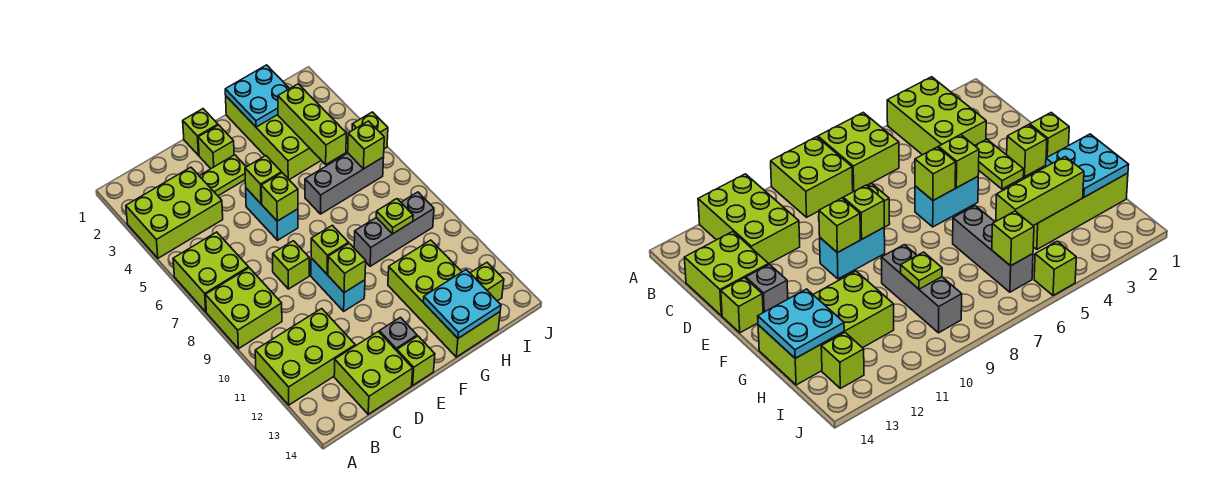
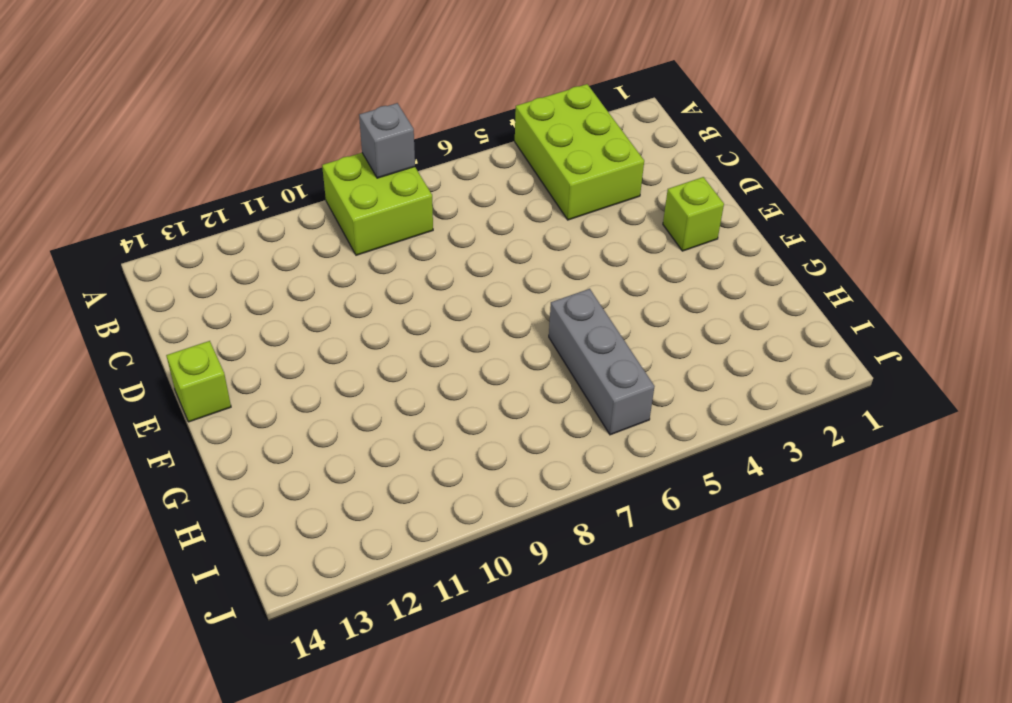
grey brick A8 level 2 -> grey brick E13 level 1
none -> lime brick A6:B7 level 1
none -> lime brick A11:C12 level 1
none -> lime brick C13:D14 level 1

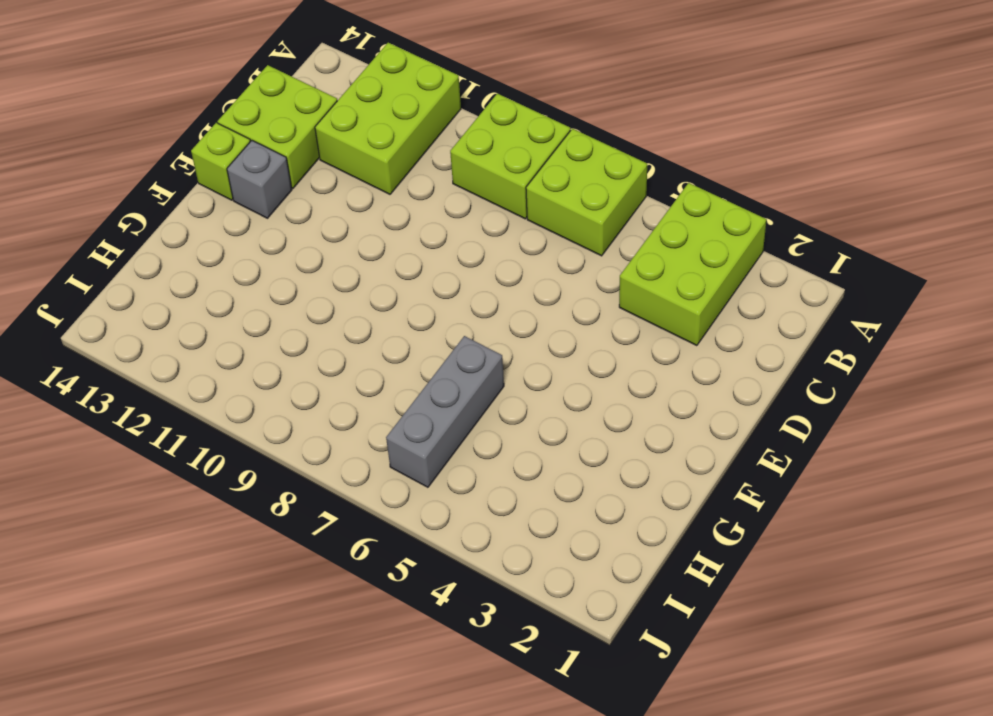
none -> lime plate D3:E3 level 1
none -> lime brick D8 level 1
none -> lime brick E1 level 1

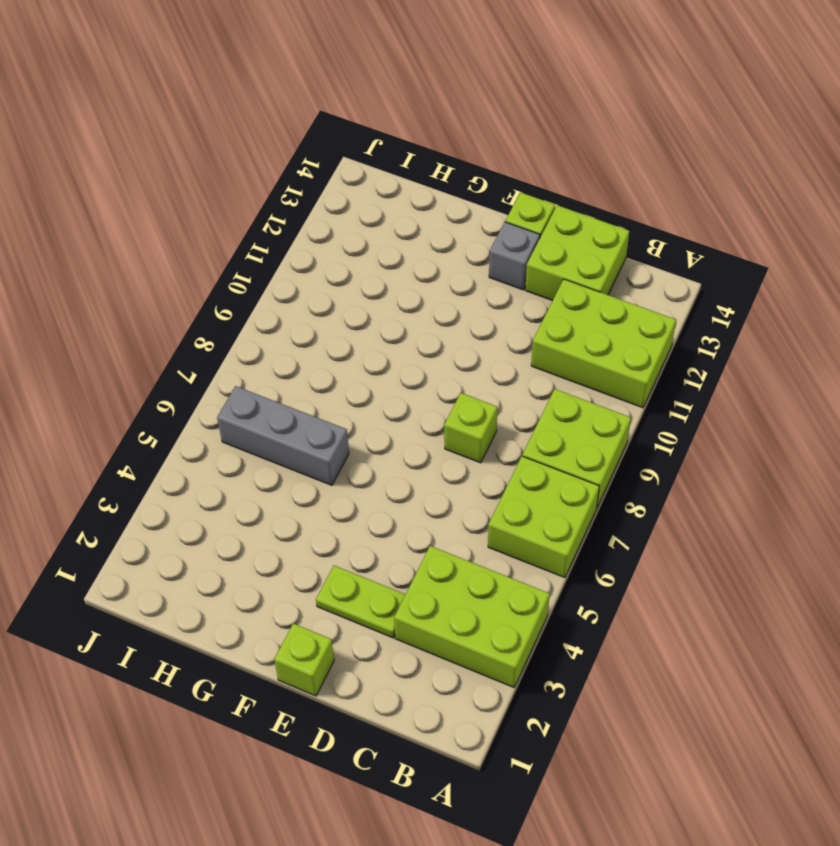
none -> lime brick E2 level 1
none -> cyan brick E5:E6 level 1
none -> cyan brick E9:E10 level 1

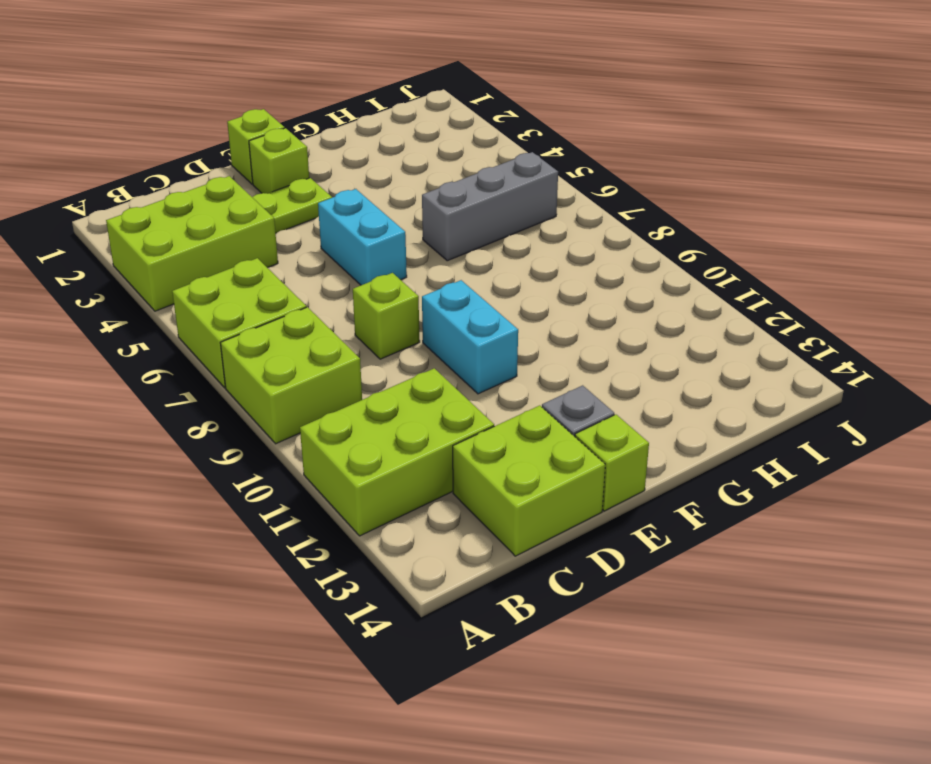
none -> lime brick G1:H4 level 1
none -> grey brick G9:I9 level 1
none -> lime brick G11:H14 level 1

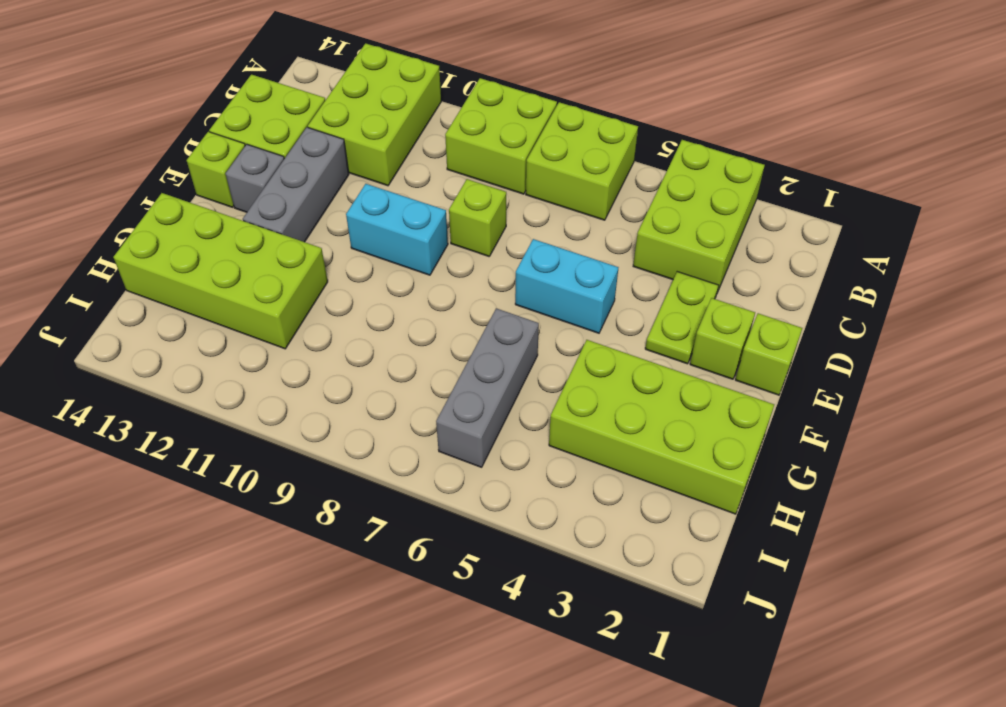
grey brick D12:F12 level 1 -> grey brick G9:I9 level 1
none -> lime brick I13 level 1
none -> lime brick J5 level 1
none -> lime brick E5 level 2

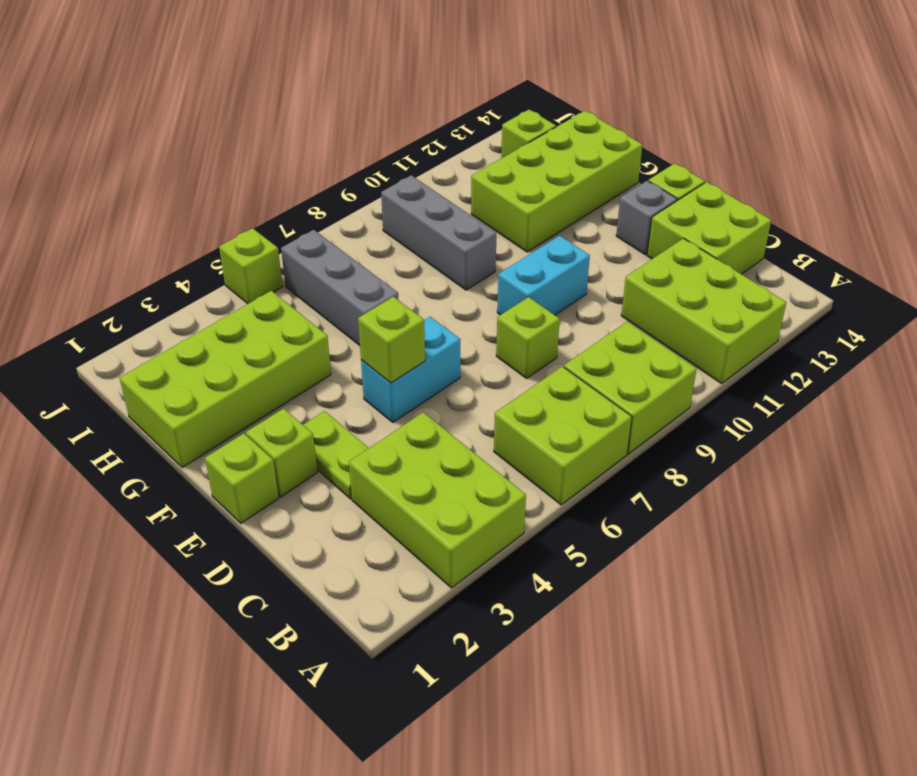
none -> lime brick E6 level 2
none -> lime brick E9 level 2
none -> lime brick E10 level 2

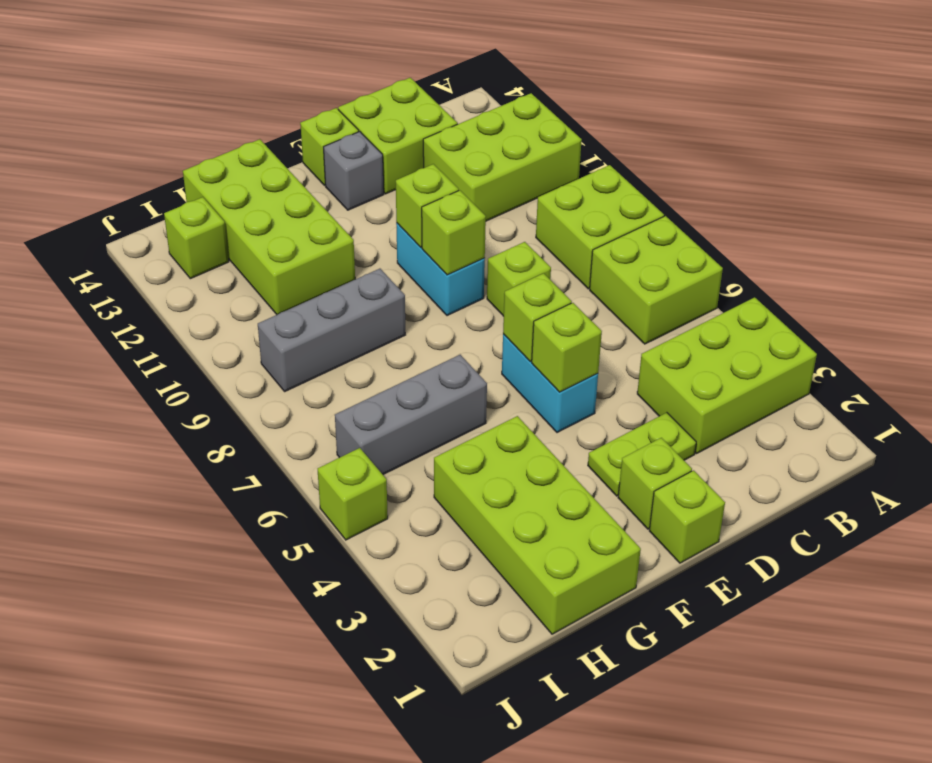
none -> cyan plate G1:H2 level 2
none -> cyan plate G13:H14 level 2
none -> lime brick H3:H5 level 2

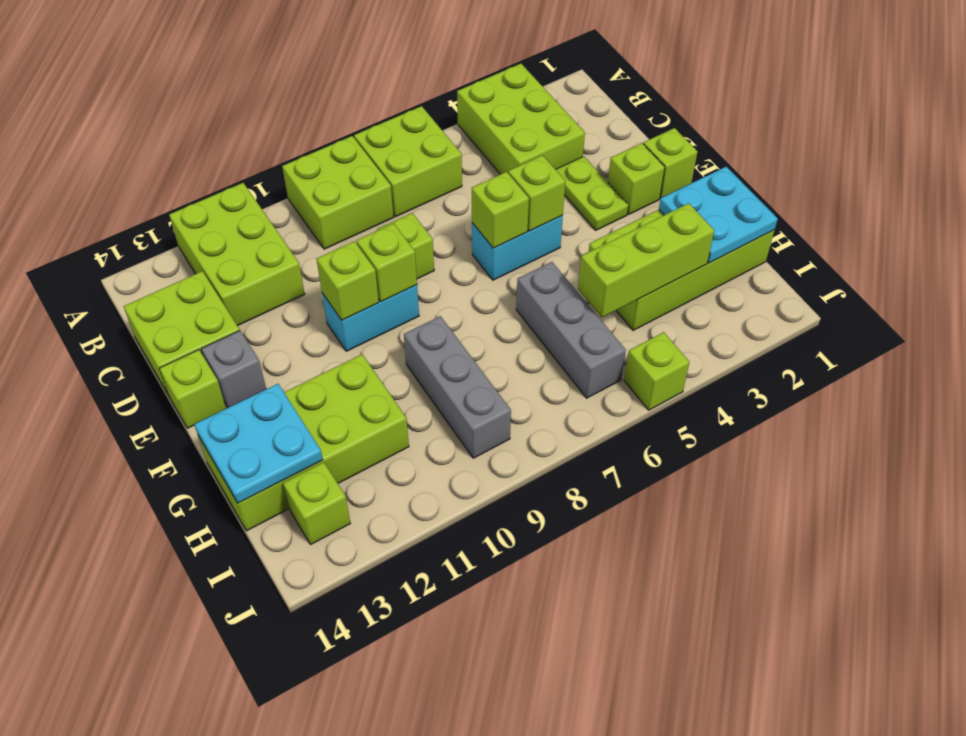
none -> lime plate H9 level 2
none -> lime brick I6 level 2

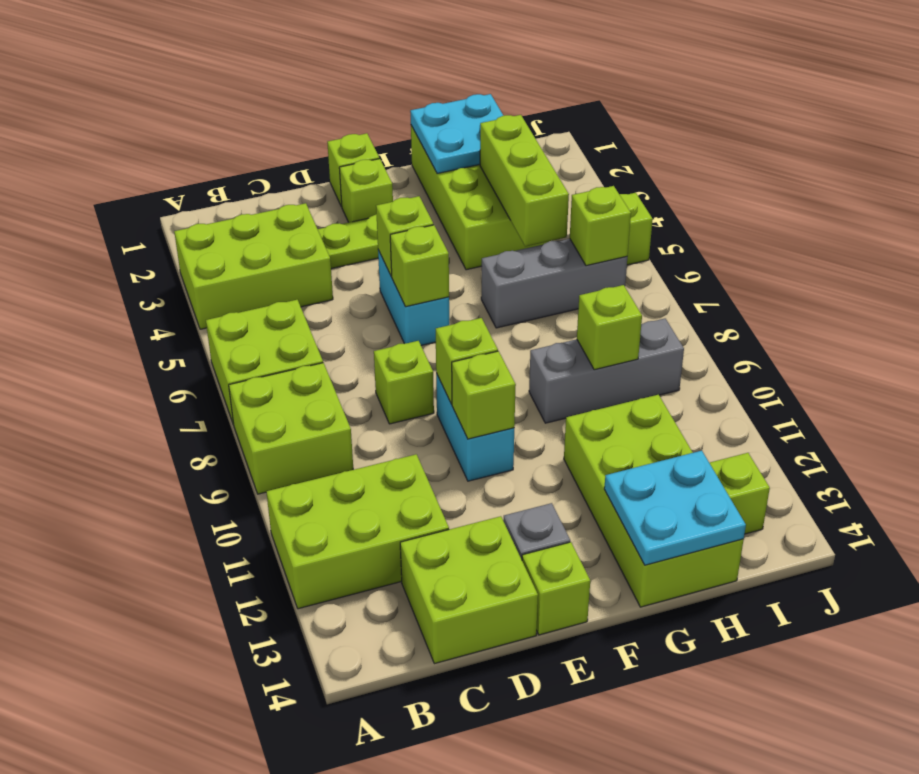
lime brick H9 level 2 -> lime plate H9 level 2

